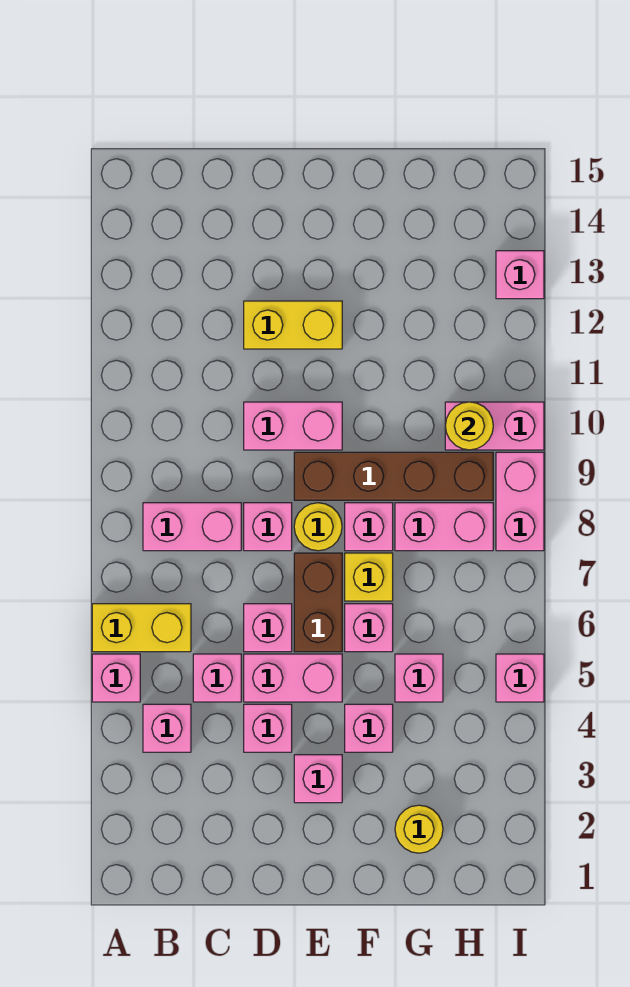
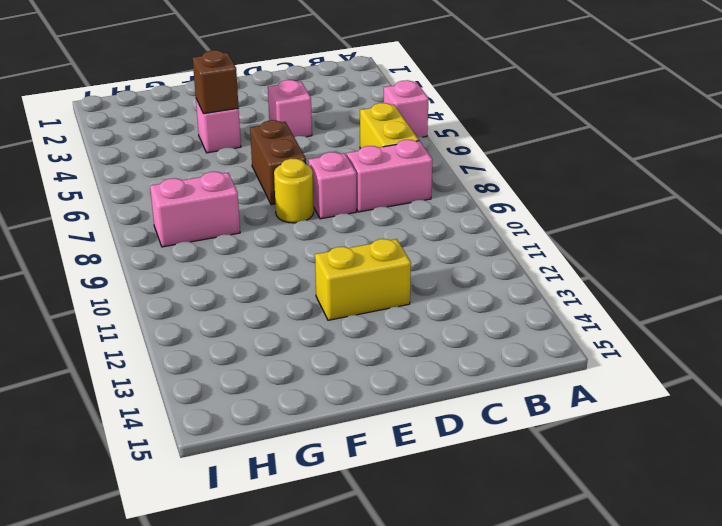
yellow brick B6:B7 level 1 -> yellow brick A6:B6 level 1
brown brick F4 level 2 -> none
none -> pink brick B4 level 1
none -> pink brick C5 level 1
none -> pink brick D5:E5 level 1

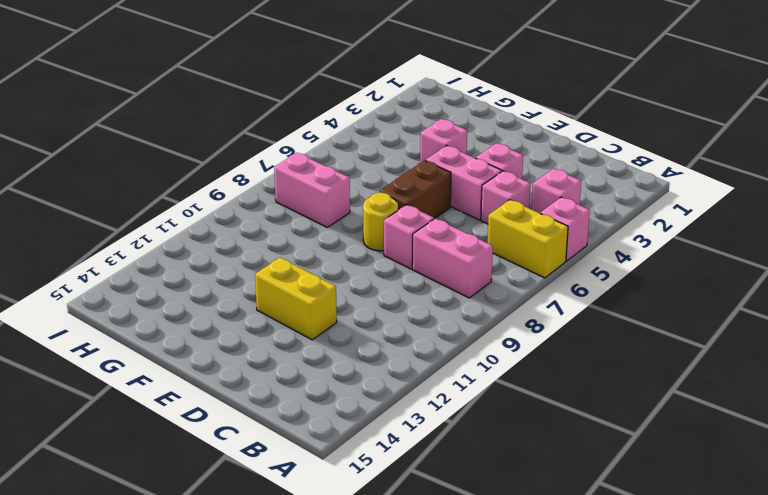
none -> pink brick D6 level 1
none -> pink brick D10:E10 level 1
none -> pink brick E3 level 1

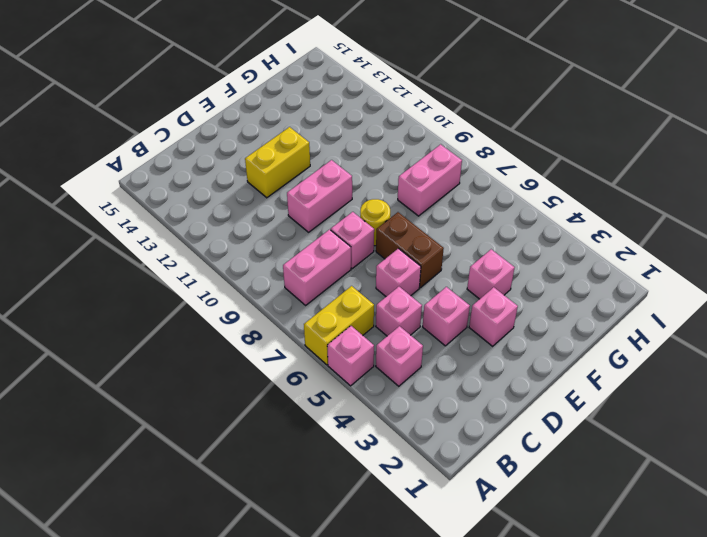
none -> pink brick D5:E5 level 1
none -> brown brick E9:H9 level 1
none -> pink brick F6 level 1

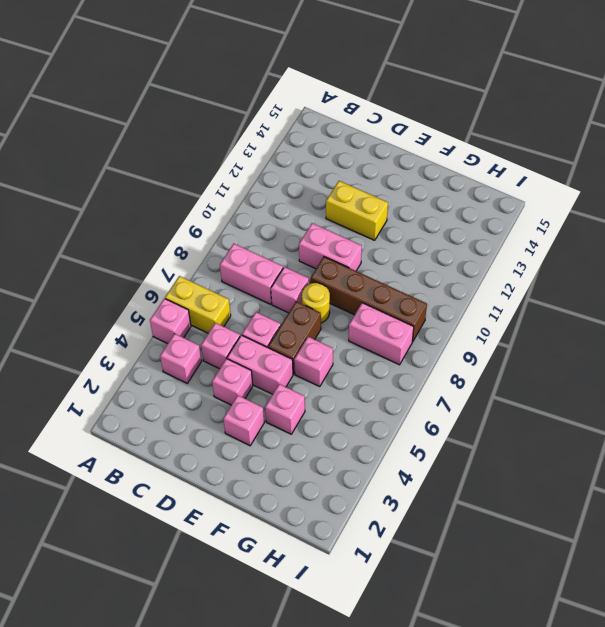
none -> yellow brick F7 level 1
none -> pink brick F8 level 1
none -> yellow round brick G2 level 1

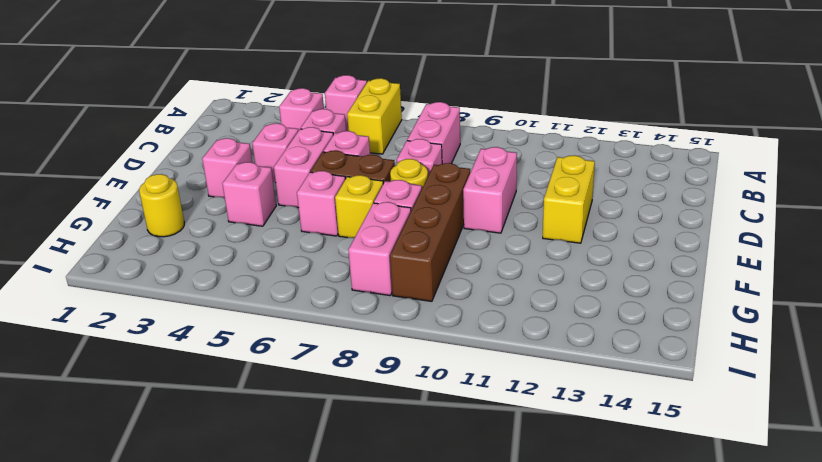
none -> pink brick G5 level 1
none -> pink brick H10:I10 level 1
none -> pink brick I5 level 1

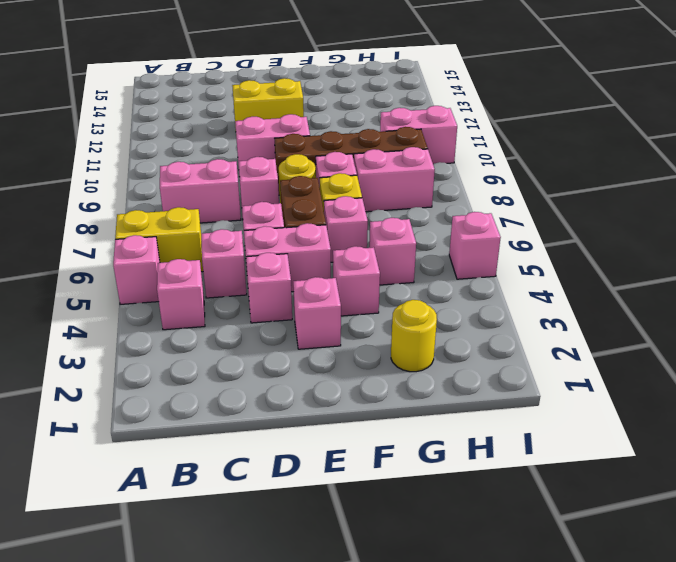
none -> pink brick I8:I9 level 1
none -> pink brick I13 level 1
none -> yellow round brick H10 level 2

